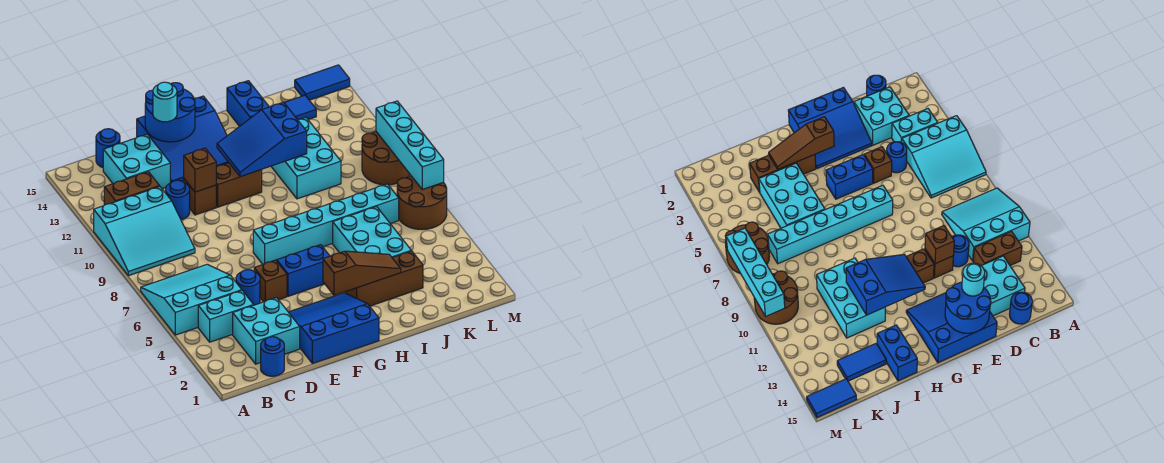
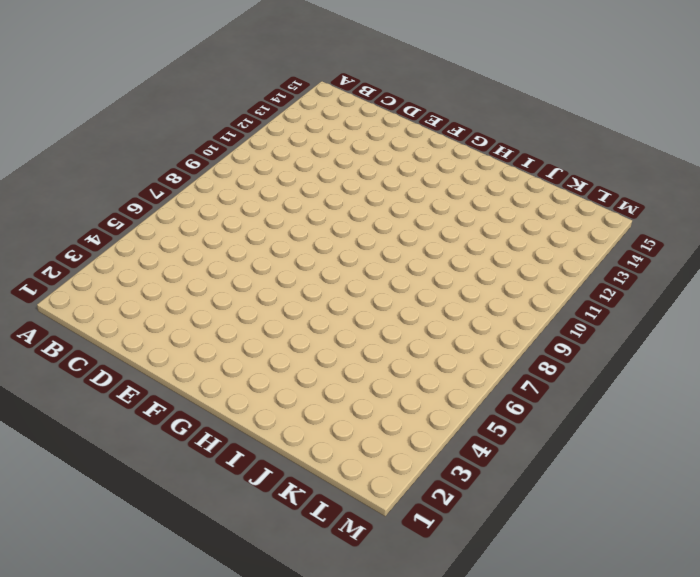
none -> cyan slope A5:C7 level 1 top 5
none -> cyan slope A9:C11 level 1 top 11
none -> cyan brick B4:C4 level 1
none -> brown brick B12:C12 level 1

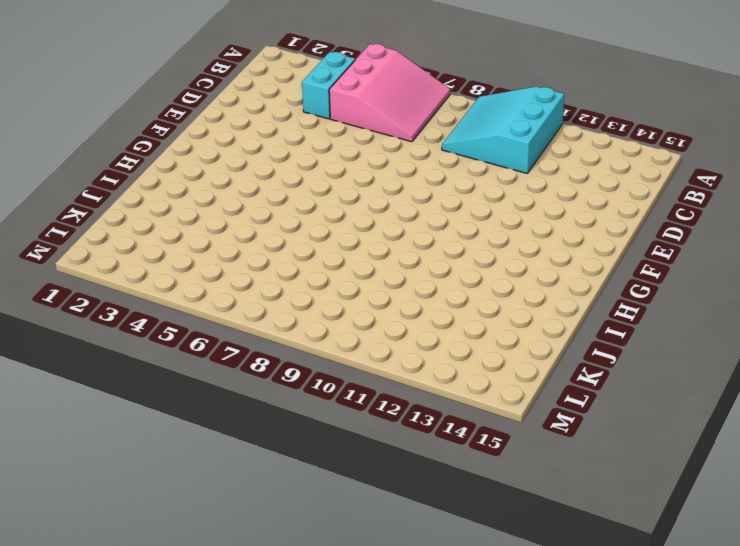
pink slope A5:C7 level 1 top 5 -> cyan slope A5:C7 level 1 top 5
none -> brown brick B12:C12 level 1
none -> blue round brick C1 level 1
none -> cyan brick C2:D3 level 1
none -> cyan brick C13:D14 level 1

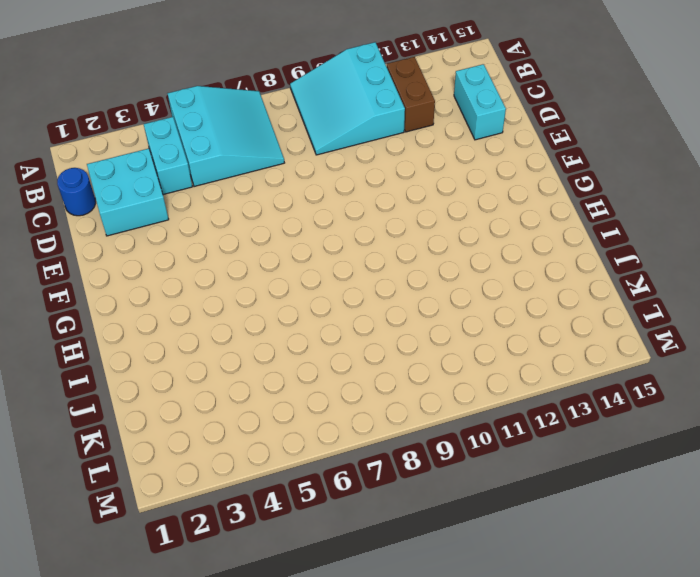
cyan brick C14:D14 level 1 -> cyan brick C13:D14 level 1
none -> blue round brick C15 level 1
none -> blue round brick D5 level 1
none -> blue round brick D11 level 1
none -> blue slope E1:G3 level 1 top 1

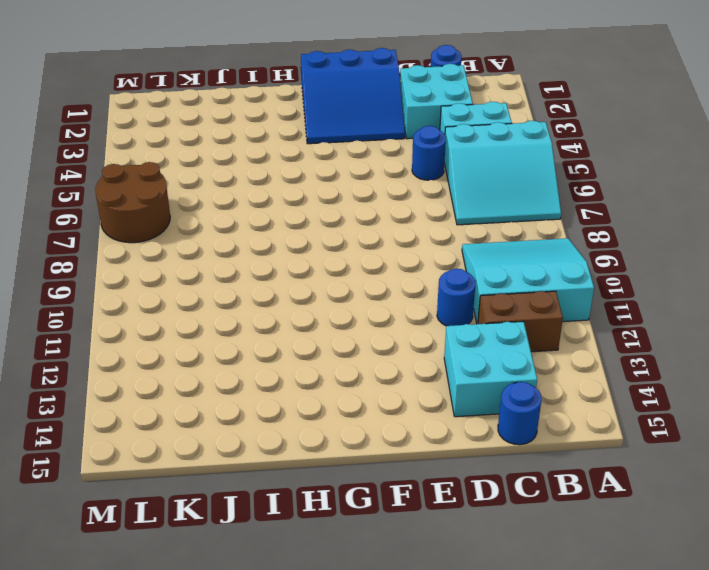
none -> brown brick E5 level 1
none -> brown brick E11 level 1
none -> blue slope E13:G15 level 1 top 15
none -> blue brick F5:G5 level 1

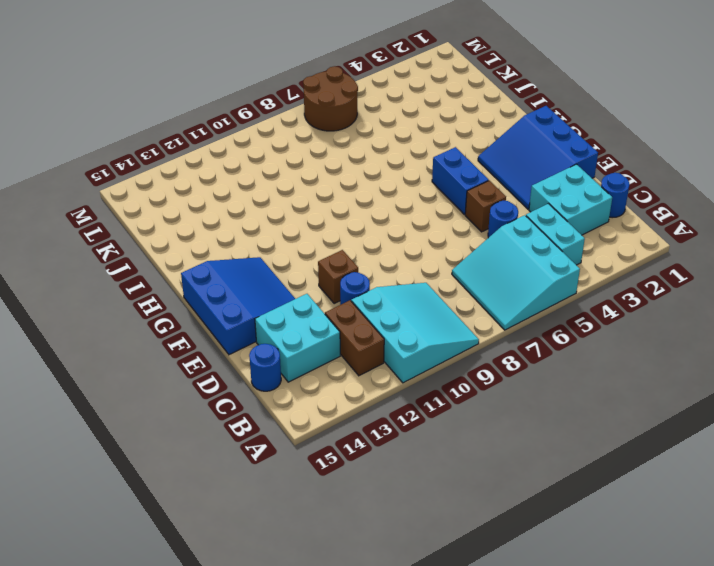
none -> cyan brick F7:K7 level 1
none -> brown brick F11:G11 level 1
none -> brown brick H3:J3 level 1
none -> cyan brick I4:J6 level 1

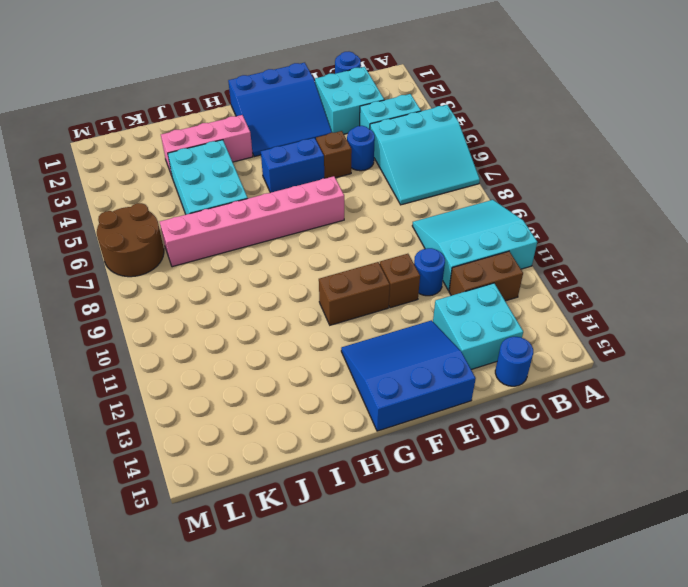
pink brick F7:K7 level 1 -> cyan brick F7:K7 level 1
pink brick H3:J3 level 1 -> brown brick H3:J3 level 1
none -> cyan brick I10:J12 level 1
none -> blue brick I14:I15 level 1
none -> blue tile J14:K14 level 1
none -> brown round brick L9:M10 level 1

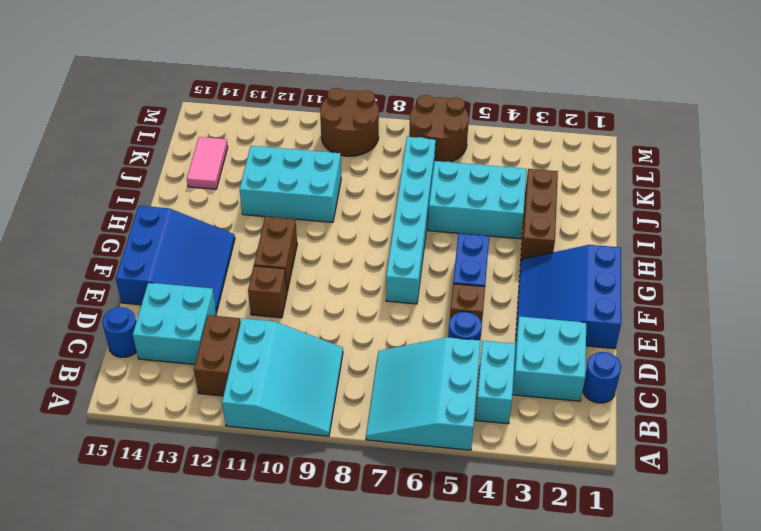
pink tile J14:K14 level 1 -> blue tile J14:K14 level 1
none -> blue round brick D11 level 1
none -> blue brick I14:I15 level 1
none -> blue tile L15:M15 level 1
none -> brown brick E11 level 2

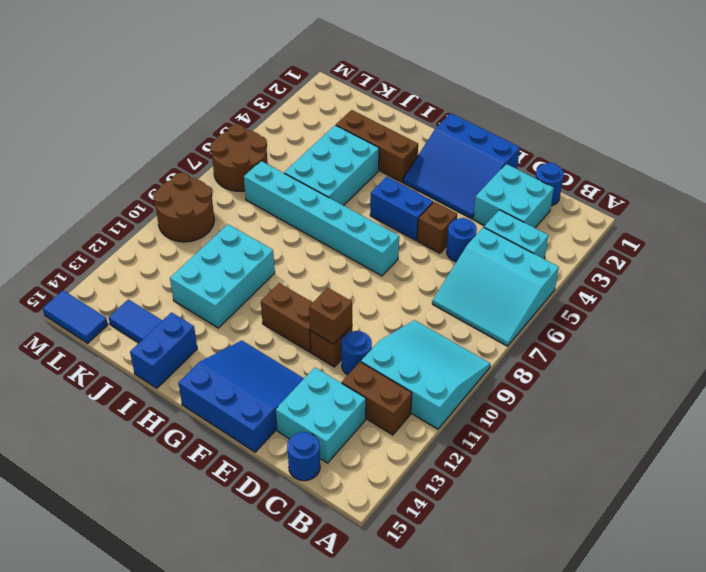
none -> blue round brick E14:F15 level 2
none -> brown slope G3:I3 level 2 top G
none -> blue slope G11:I12 level 2 top I
none -> cyan brick M7:M10 level 2

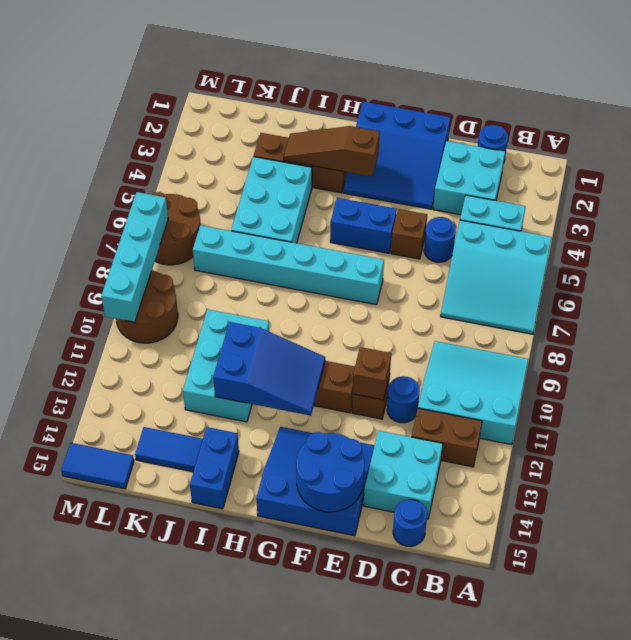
none -> cyan round brick E14 level 3

